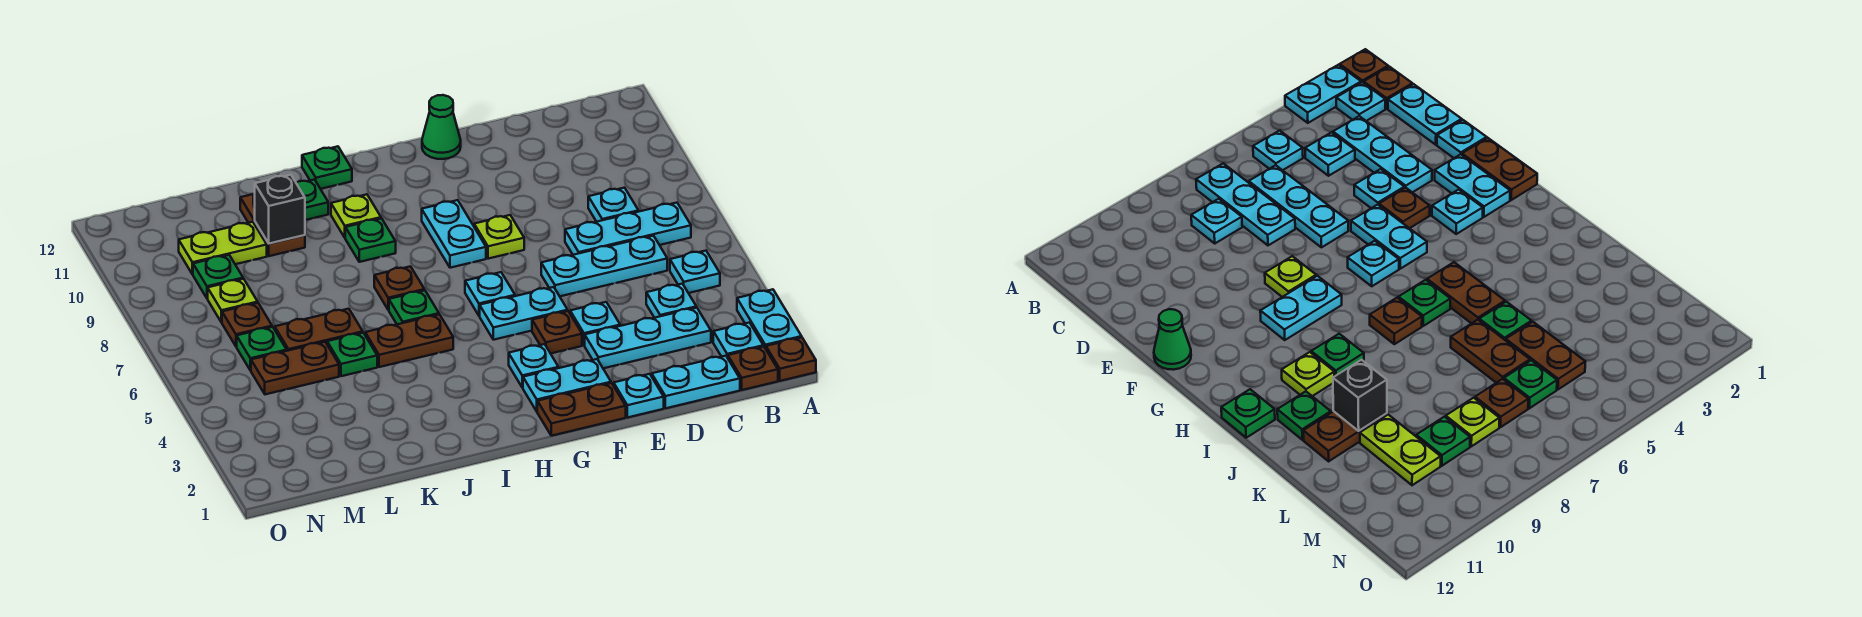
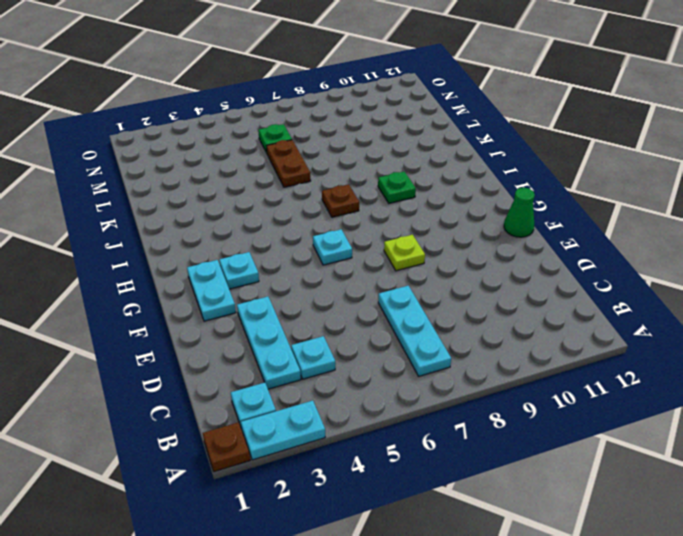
none -> brown plate B1 level 1
none -> cyan plate B5 level 1
none -> cyan plate C1:D1 level 1
none -> cyan plate C6:E6 level 1

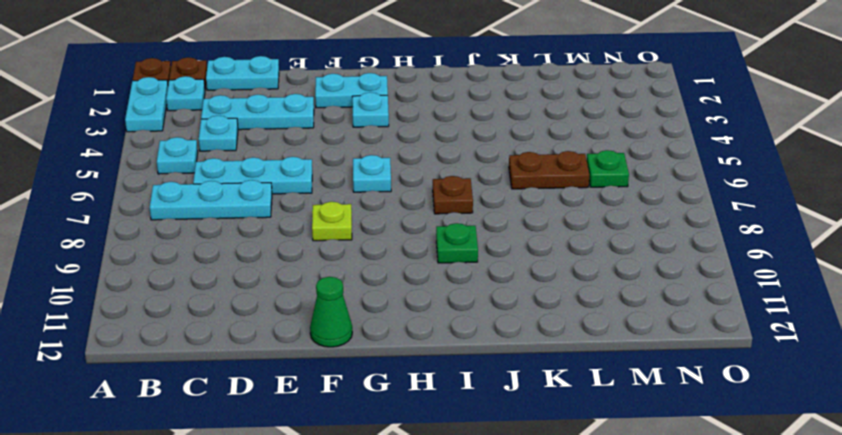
none -> cyan plate C8 level 1
none -> cyan plate E1 level 1
none -> cyan plate E4 level 1
none -> brown plate F1:G1 level 1

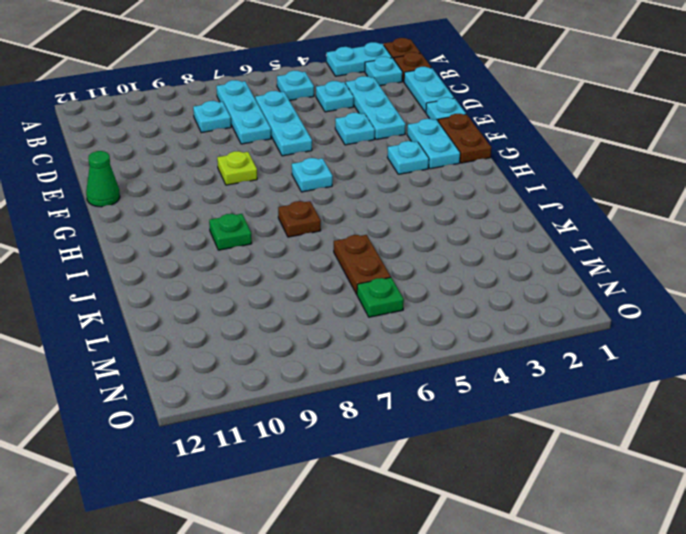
none -> brown plate F4 level 1
none -> cyan plate F5:G5 level 1
none -> cyan plate G8:G9 level 1
none -> brown plate I5:J5 level 1

